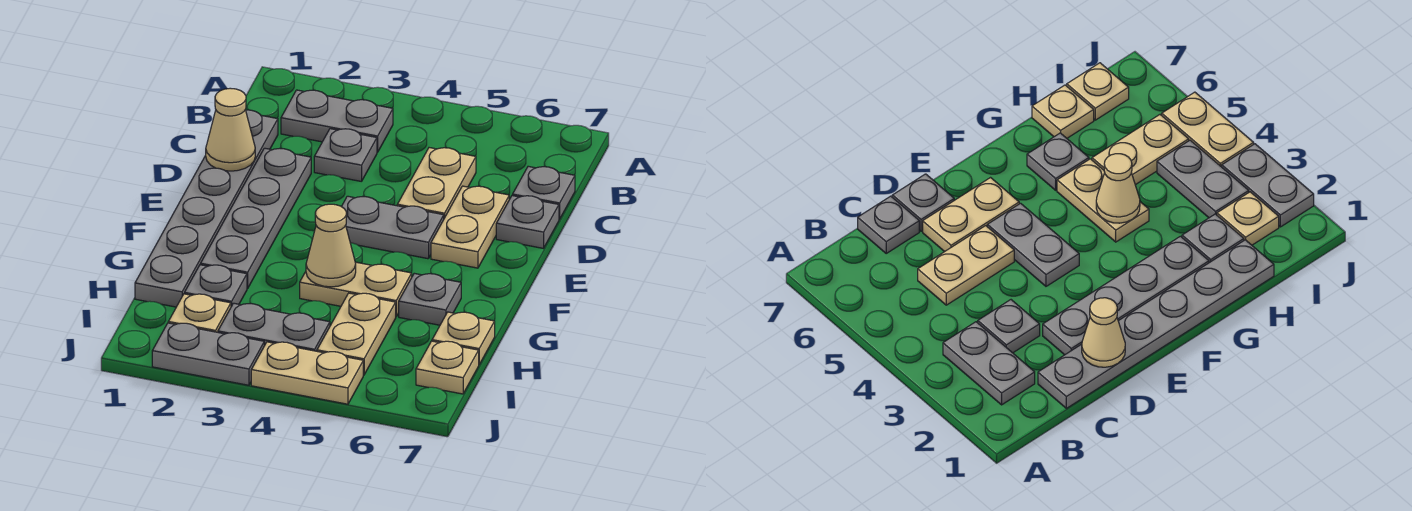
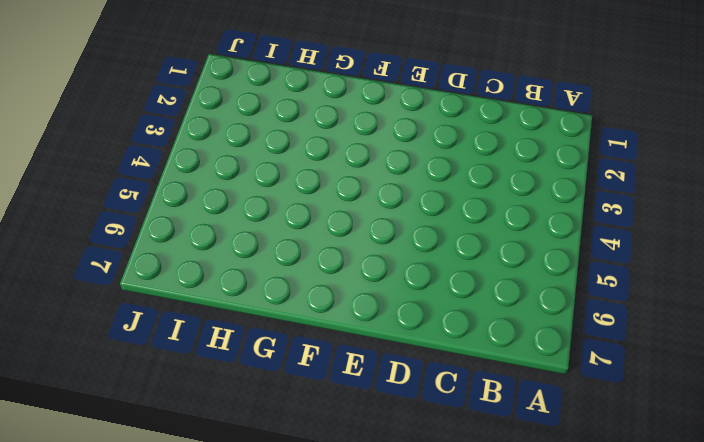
none -> grey plate B2:B3 level 1
none -> grey plate C1:H1 level 1
none -> grey plate C3 level 1

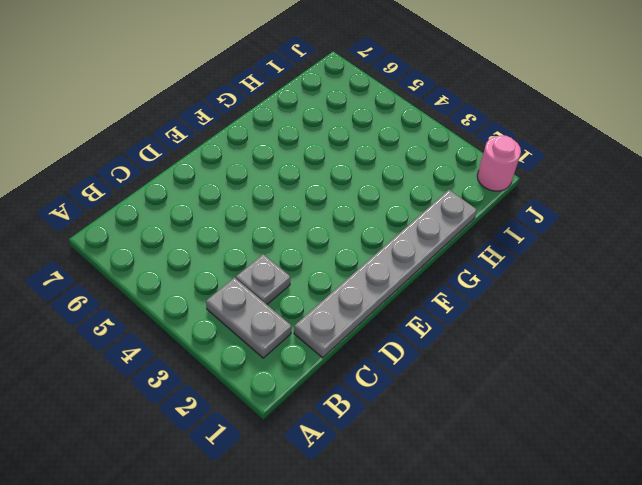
pink round brick J1 level 1 -> none
none -> tan plate C5:D5 level 1
none -> grey plate C7 level 1
none -> grey plate D2:G2 level 1

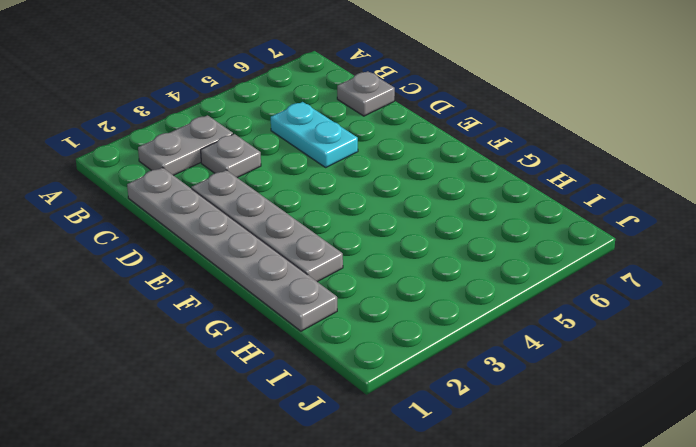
cyan plate C5:D5 level 1 -> tan plate C5:D5 level 1
none -> tan plate D6:E6 level 1
none -> grey plate D7 level 1
none -> grey plate E4:E5 level 1

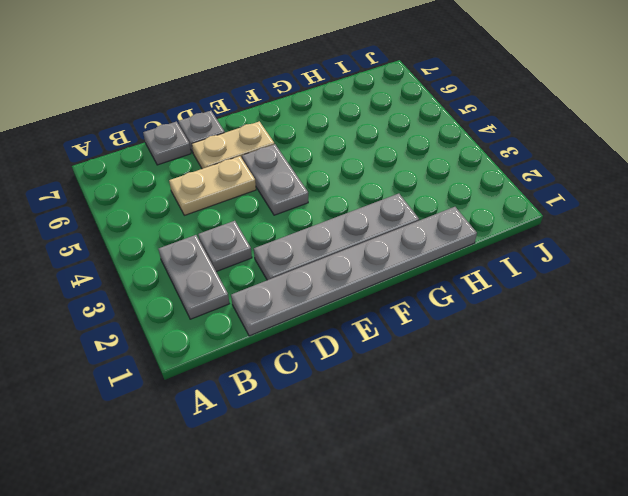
none -> tan plate G4:G5 level 1
none -> grey plate G6 level 1
none -> grey plate H2 level 1

